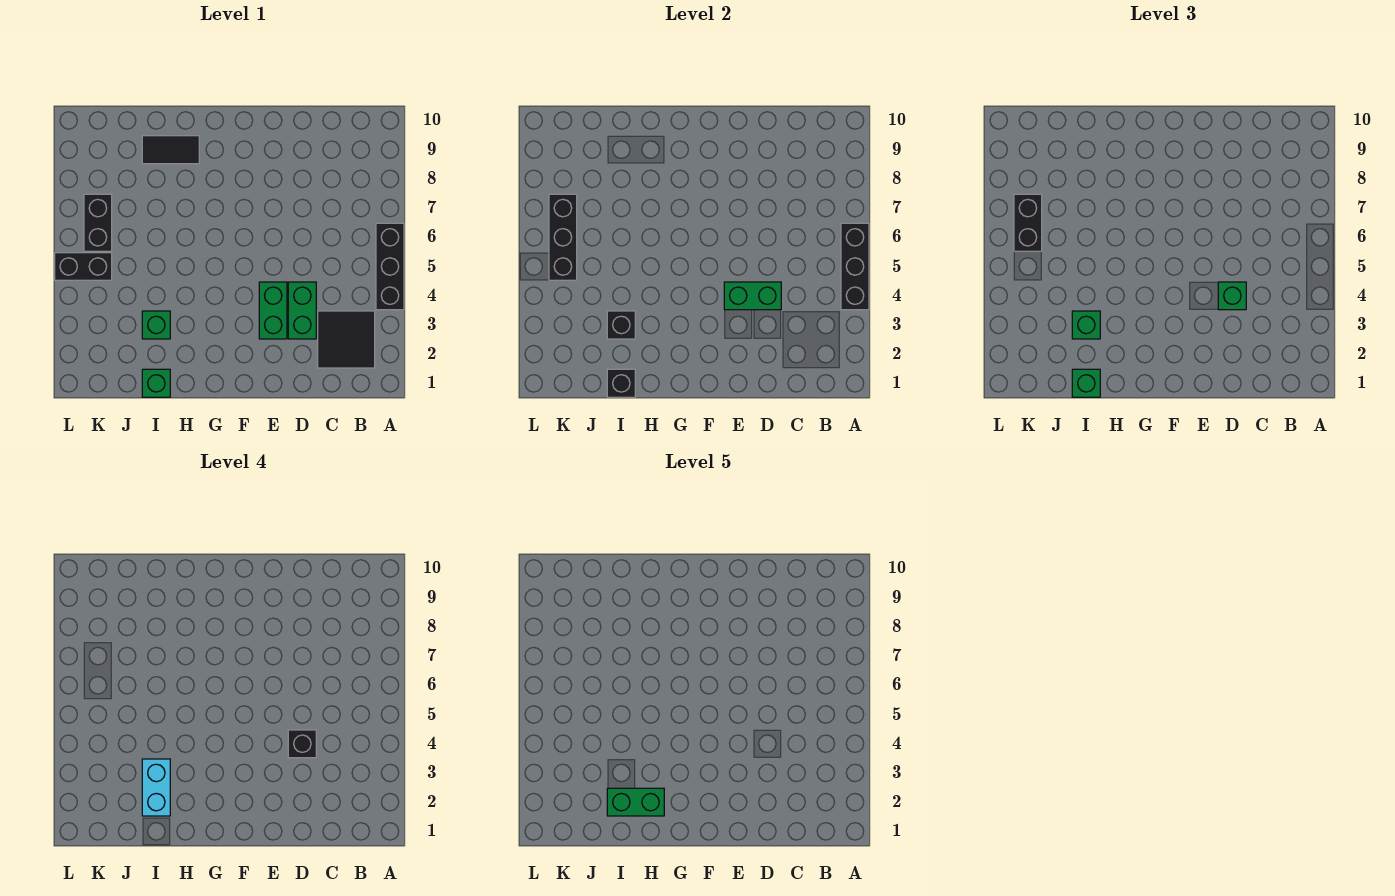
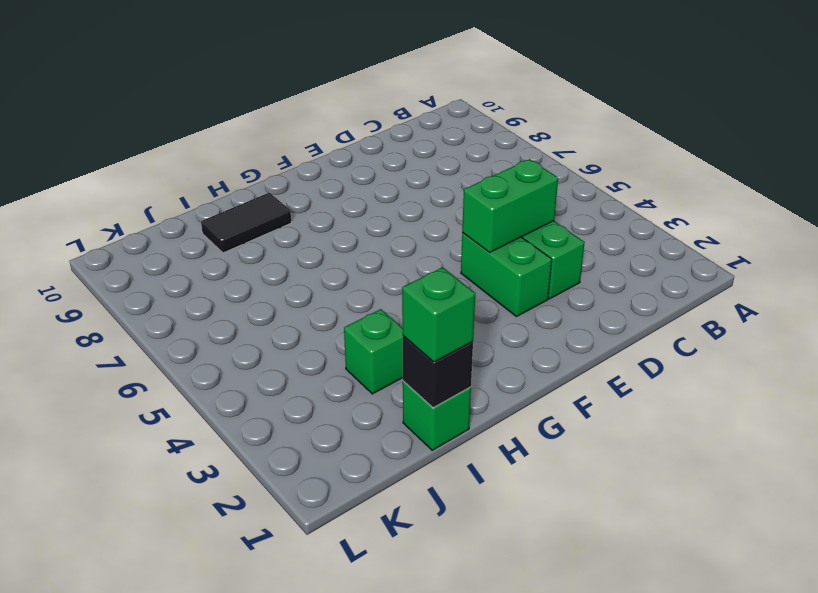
none -> black brick A4:A6 level 1
none -> black tile B2:C3 level 1
none -> black brick K5:L5 level 1

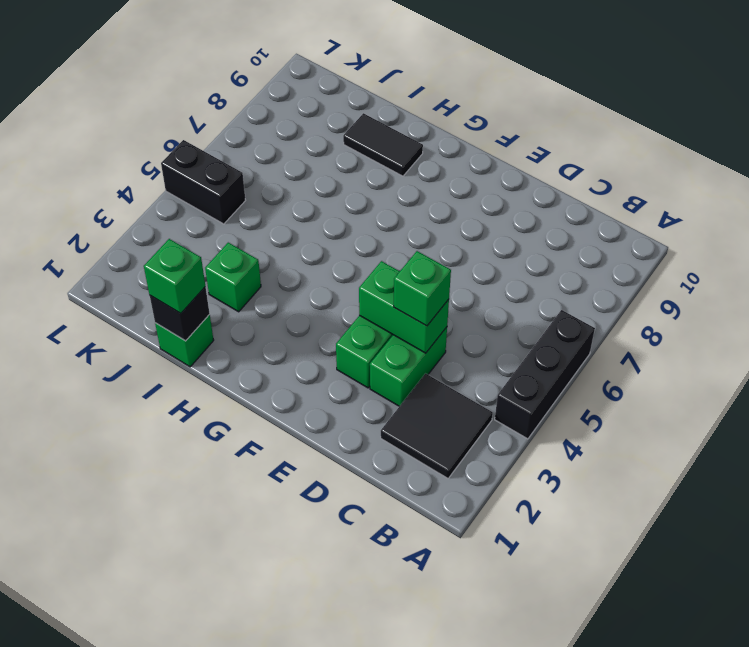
none -> black brick K6:K7 level 1
none -> black brick A4:A6 level 2
none -> black brick I3 level 2

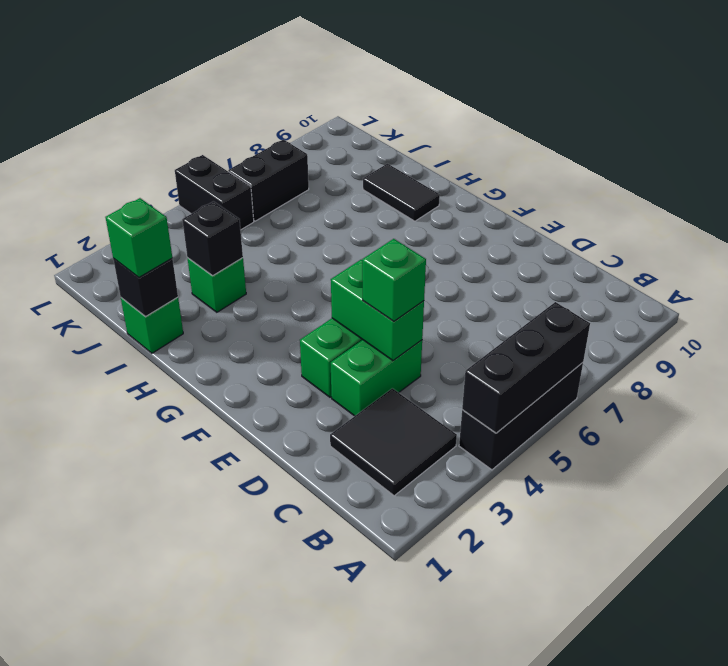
none -> black brick K5:K7 level 2
none -> green brick I3 level 3
none -> black brick K6:K7 level 3

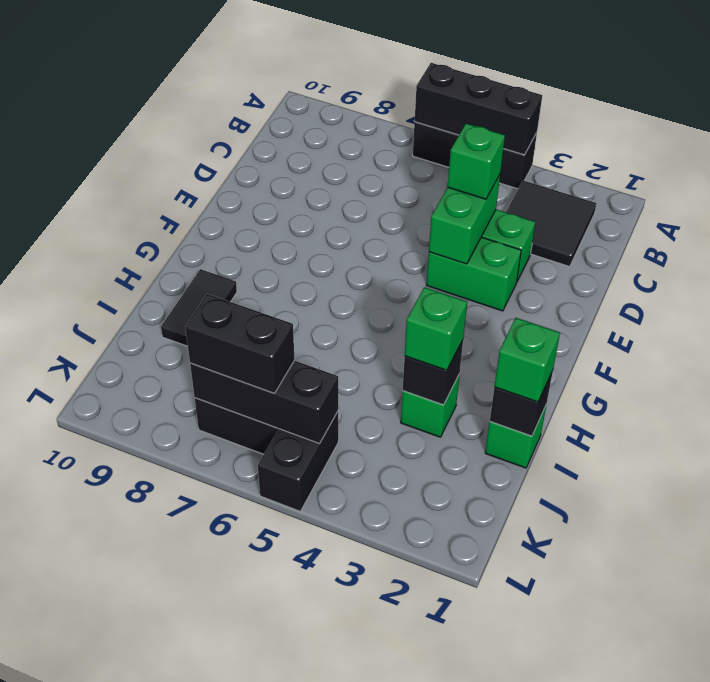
none -> black brick D4 level 4
none -> cyan brick I2:I3 level 4
none -> green brick H2:I2 level 5

